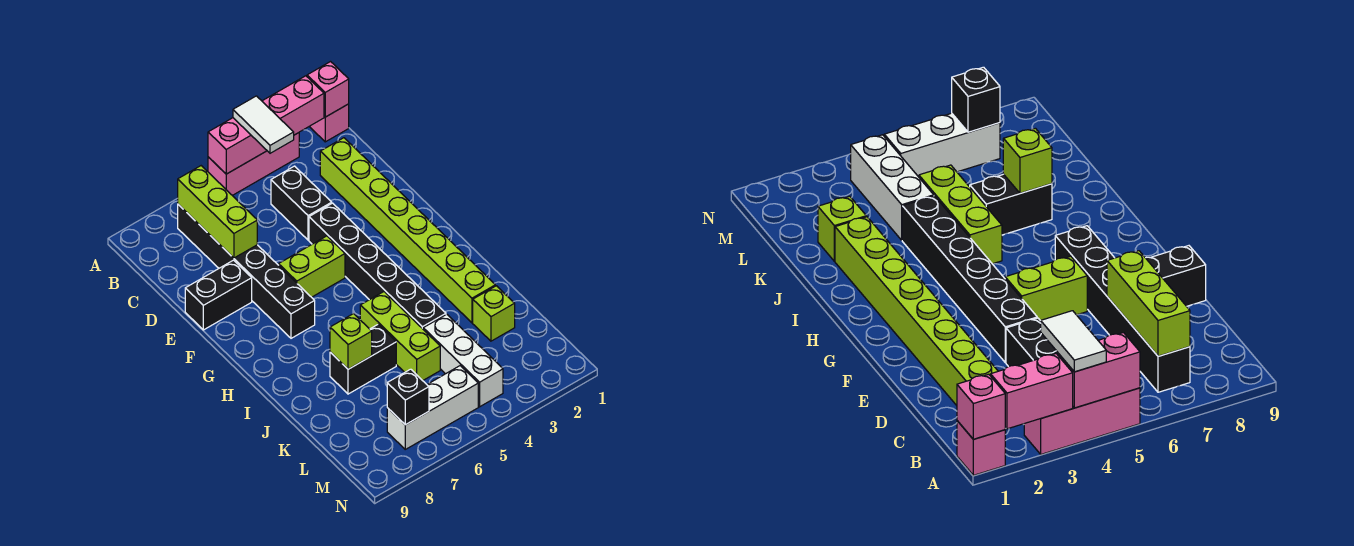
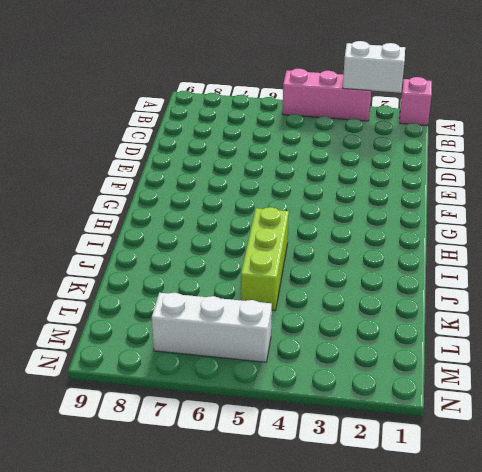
white brick A2:A3 level 2 -> pink brick A2:A3 level 2
none -> black brick B7:G7 level 1
none -> lime brick C2:J2 level 1
none -> black brick C4:D4 level 1

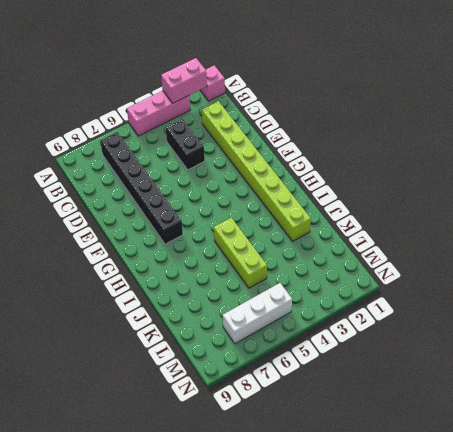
none -> black brick E4:J4 level 1
none -> black brick E8:E9 level 1
none -> lime brick F5:F6 level 1

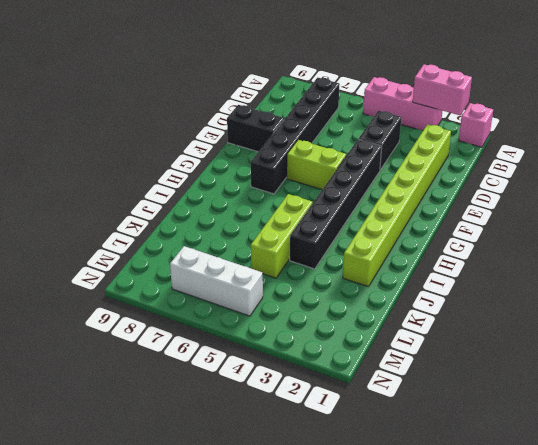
none -> black brick J6:J7 level 1
none -> lime brick K2 level 1
none -> white brick K4:M4 level 1

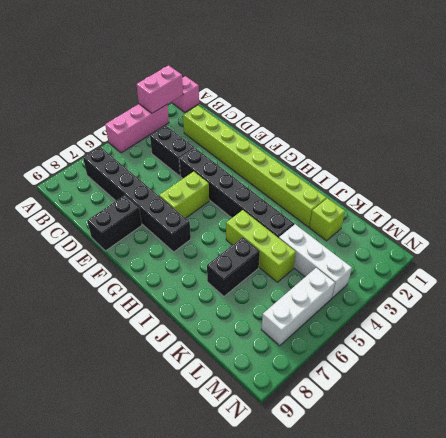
none -> pink brick A1 level 2
none -> pink brick A4:A5 level 2
none -> lime brick B7:D7 level 2

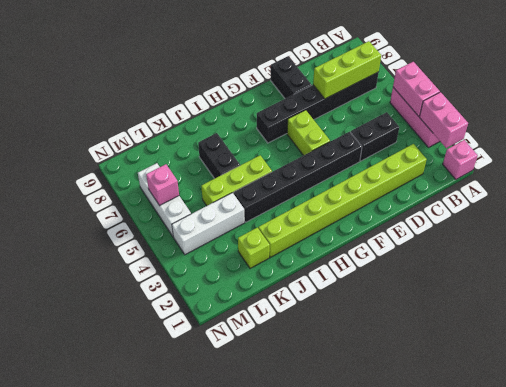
pink brick M6 level 2 -> pink brick A1 level 2
none -> lime brick J7 level 2
none -> black brick M7 level 2
none -> white tile A4:B4 level 3

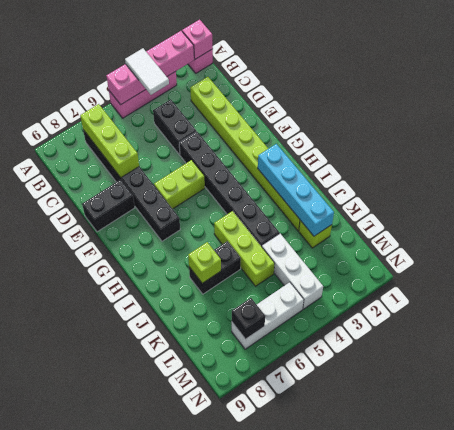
cyan brick H2:K2 level 2 -> none

